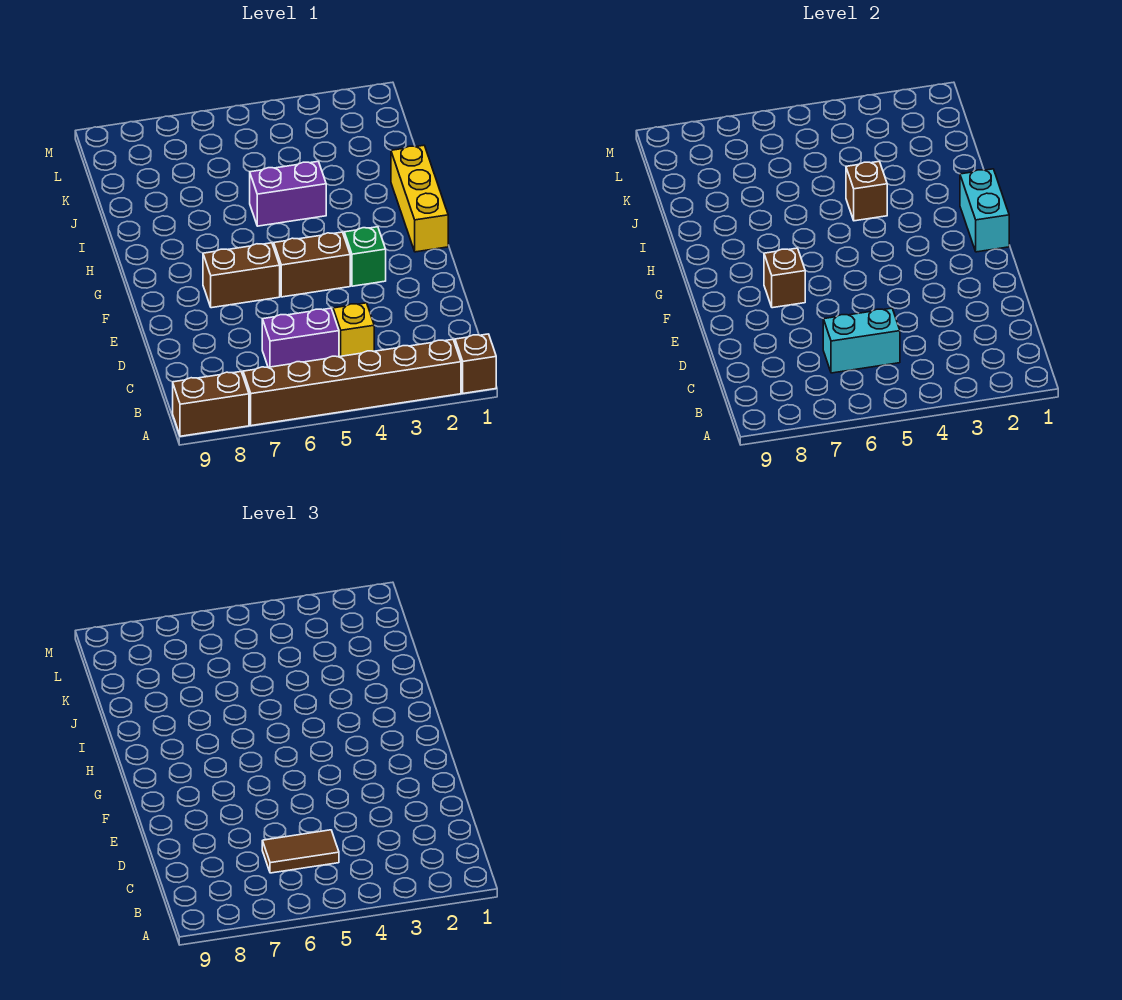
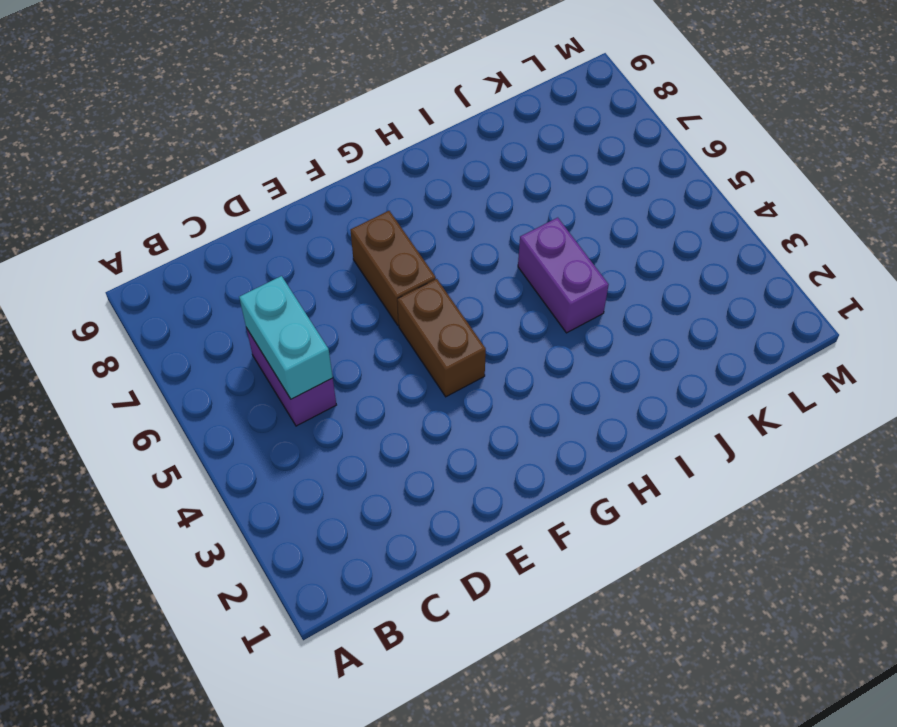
none -> brown brick A1 level 1
none -> brown brick A2:A7 level 1
none -> brown brick A8:A9 level 1

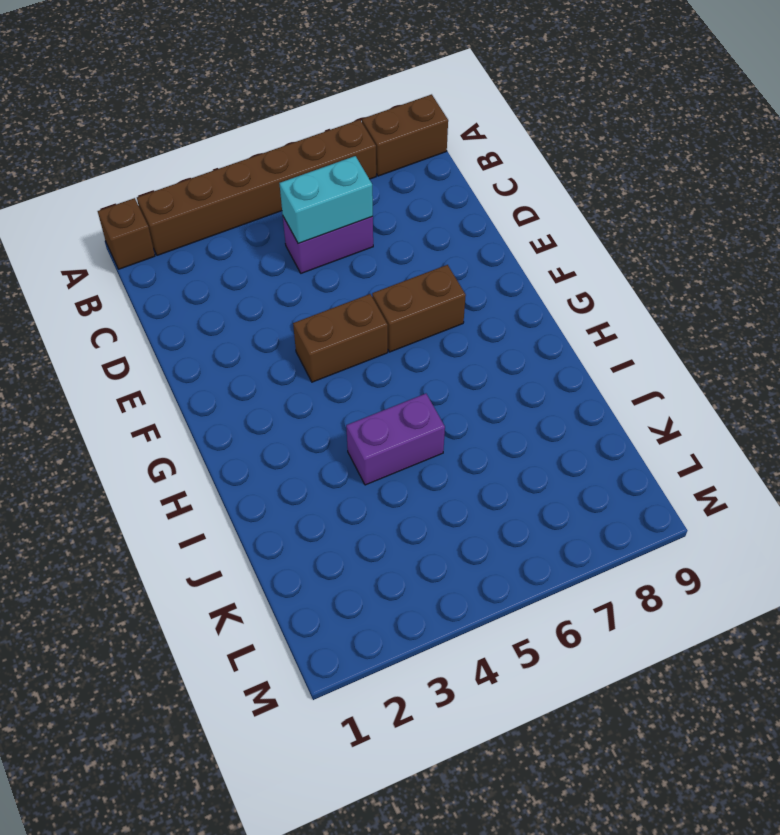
none -> yellow brick C4 level 1
none -> green brick F3 level 1
none -> yellow brick G1:I1 level 1

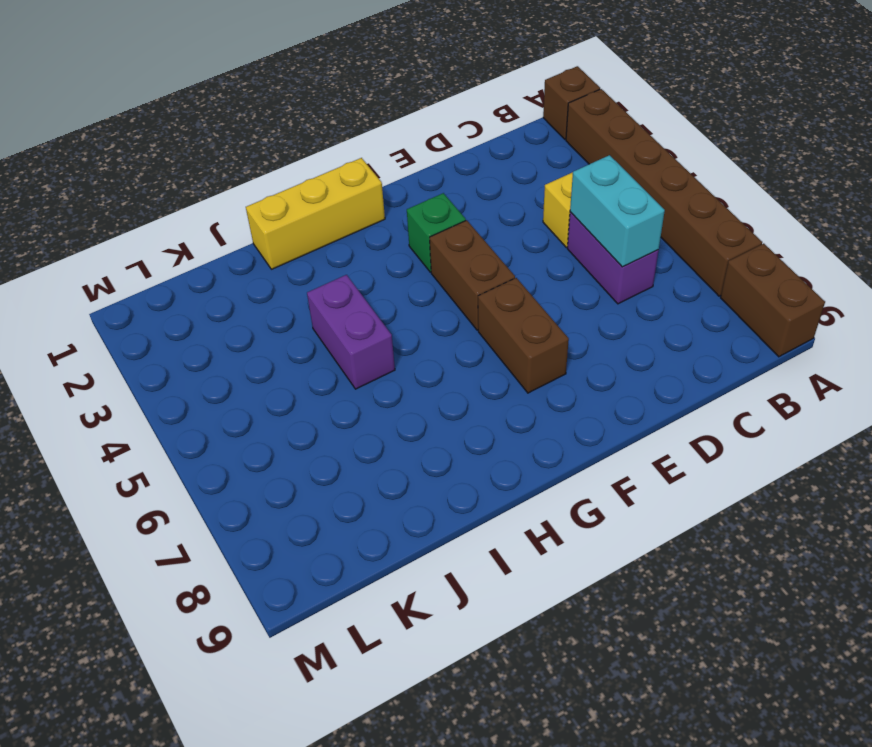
none -> brown brick F7 level 2
none -> cyan brick G1:H1 level 2
none -> brown brick I4 level 2

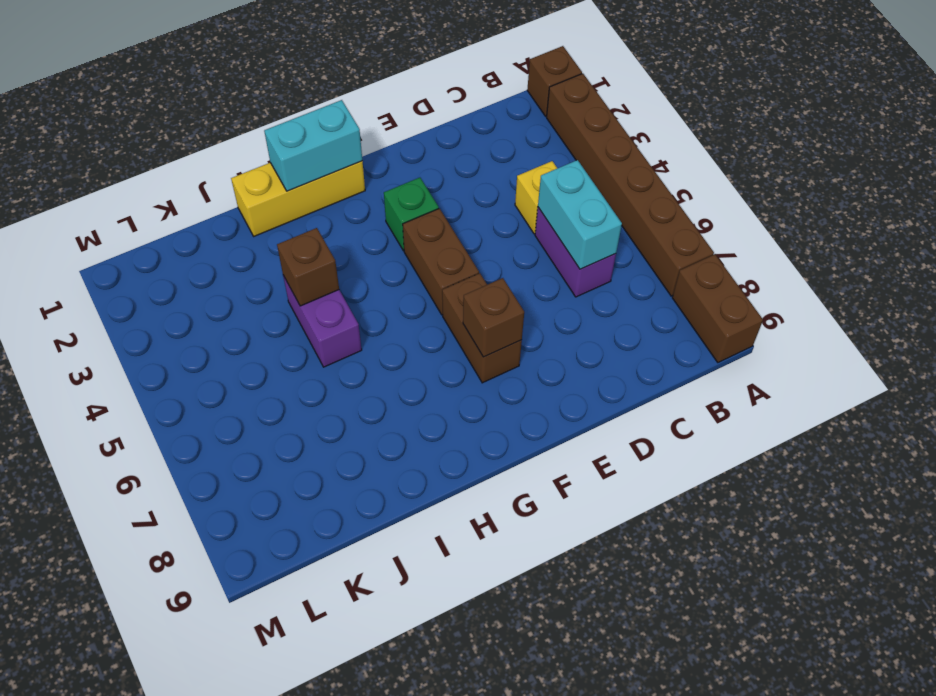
none -> brown tile C5:C6 level 3

